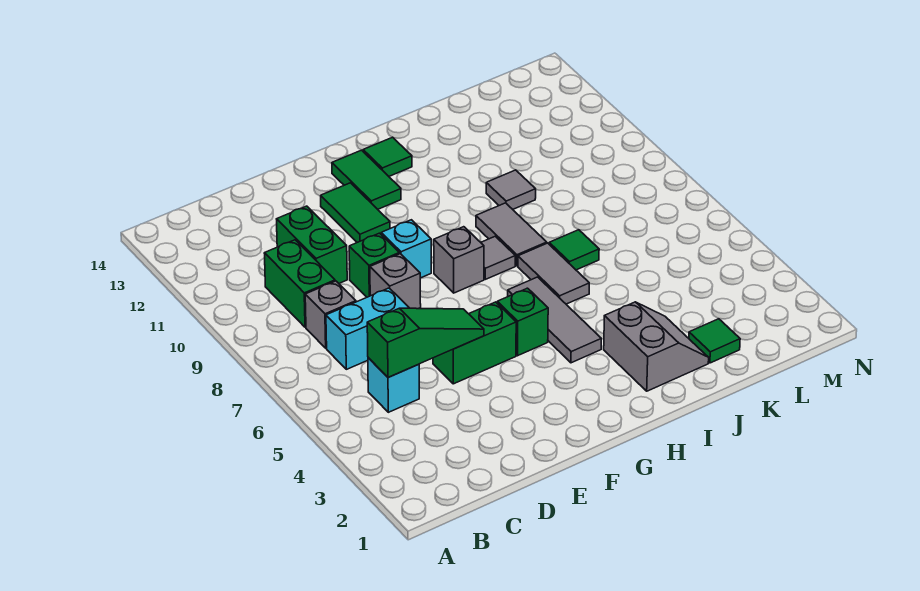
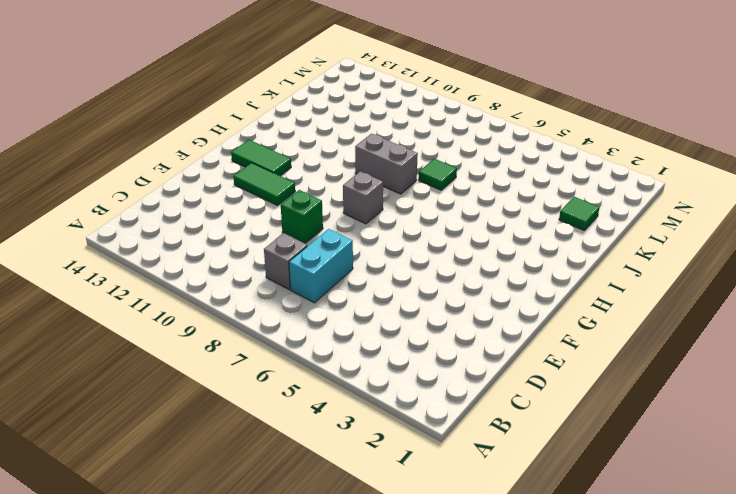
grey brick I8:I9 level 1 -> grey tile I8:I9 level 1
none -> cyan brick C5 level 1
none -> green brick C9:C10 level 1
none -> green brick D10:D11 level 1

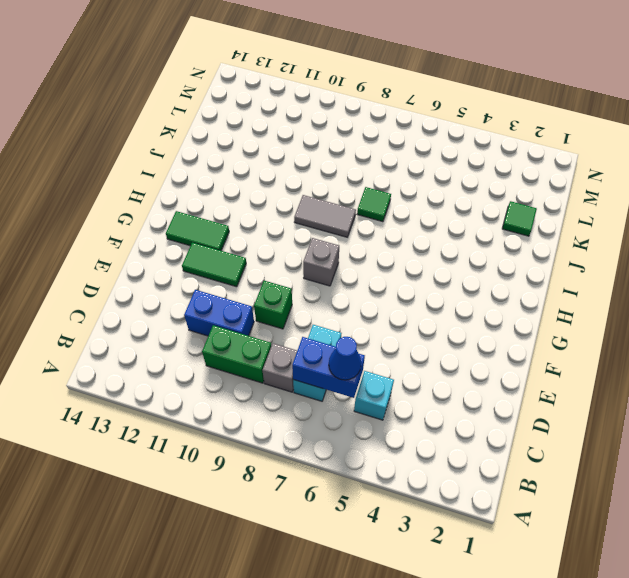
blue brick C6:C7 level 2 -> none
blue cone C6 level 3 -> none
blue brick D10:D11 level 1 -> green brick D10:D11 level 1
none -> green brick E5:F5 level 1
none -> grey brick E8 level 1
none -> cyan brick F9 level 1

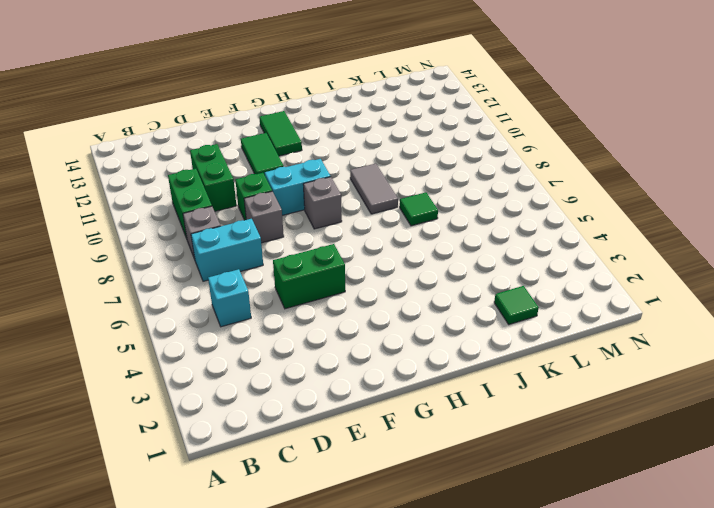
cyan brick F9:G9 level 1 -> cyan brick F9 level 1
none -> green brick G5 level 1
none -> grey tile H4:H6 level 1
none -> grey tile H8 level 1

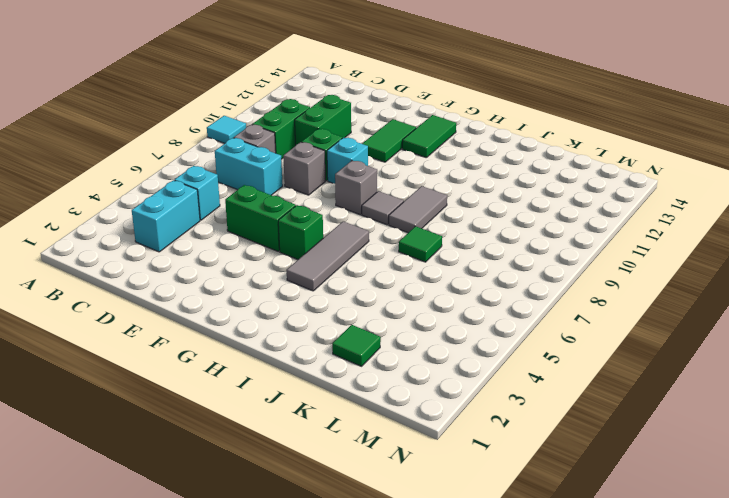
cyan tile A9 level 1 -> none
cyan brick C3:C4 level 1 -> none
none -> green tile H13 level 1
none -> grey slope I2:J3 level 1 top I
none -> grey tile I6:I7 level 1

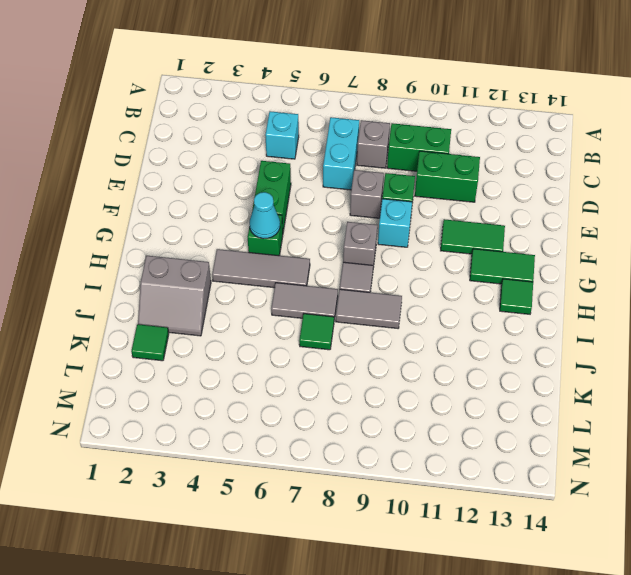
cyan cone G5 level 2 -> none
none -> grey tile J10 level 1
none -> green slope C5:E5 level 2 top C

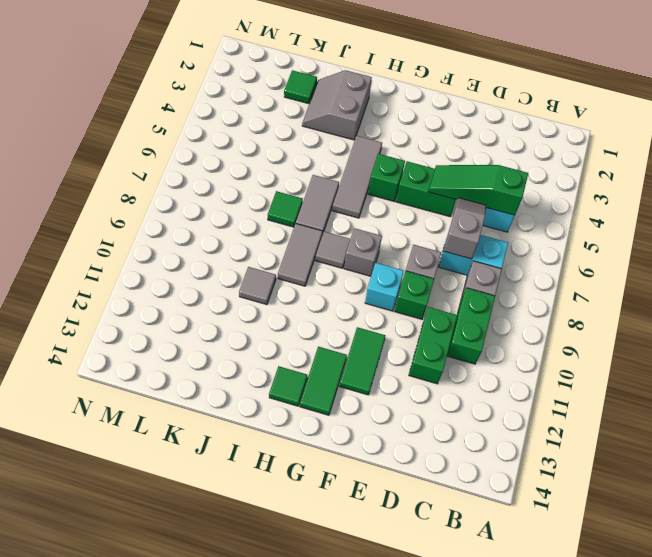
grey slope D6:D7 level 2 top 7 -> none

